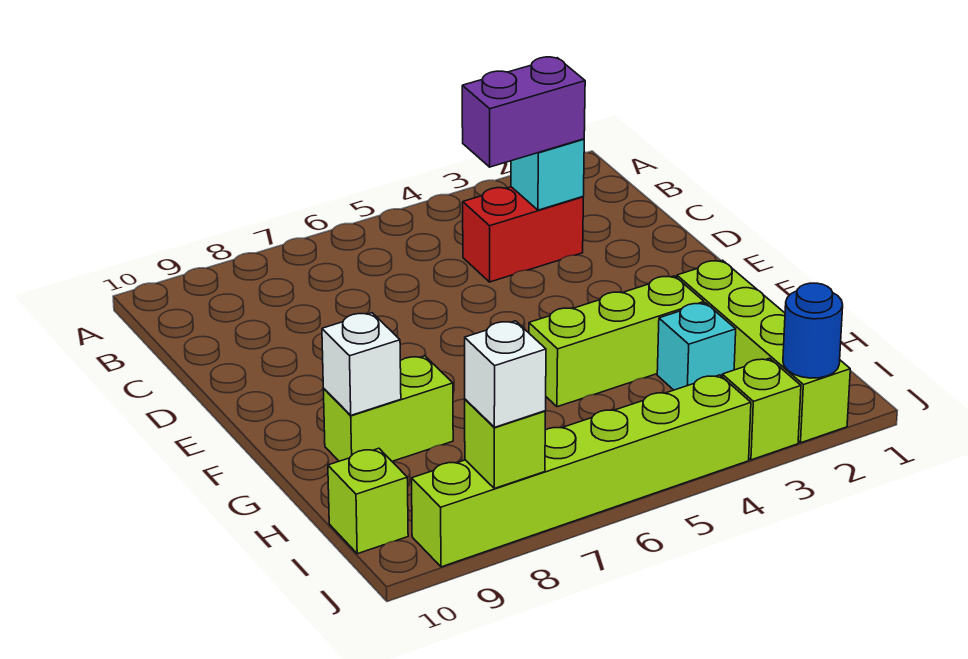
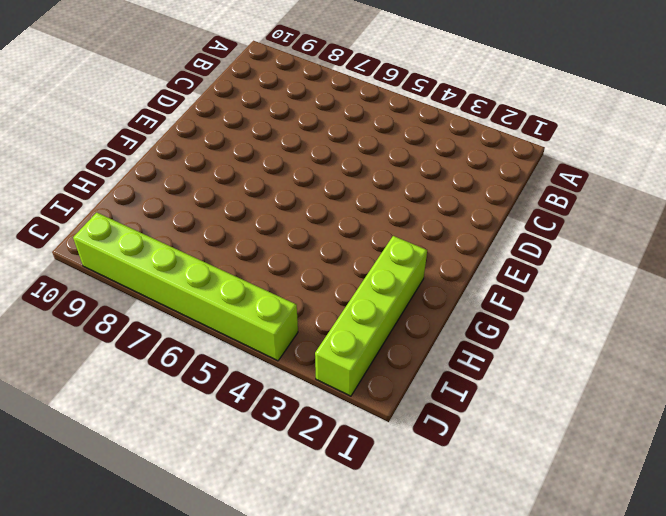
none -> red brick C3:C4 level 1
none -> lime brick G3:G5 level 1
none -> lime brick G8:G9 level 1

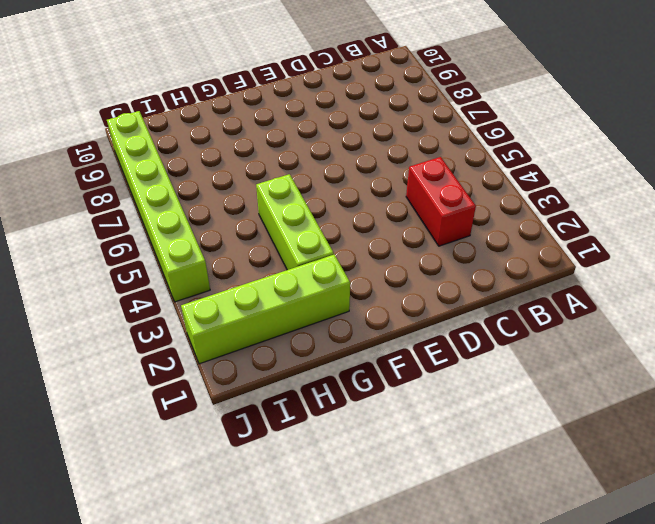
none -> lime brick G8:G9 level 1
none -> cyan brick H3 level 1
none -> lime brick I10 level 1

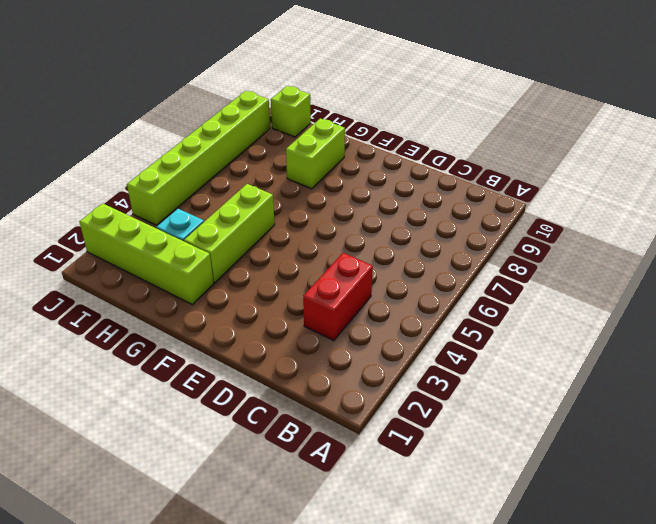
none -> lime brick J3 level 1
none -> cyan brick C3 level 2
none -> white brick G9 level 2

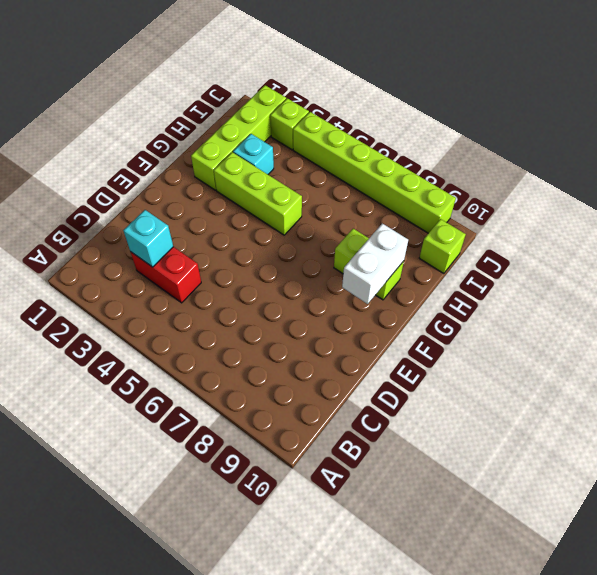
white brick F9:G9 level 2 -> white brick G9 level 2
none -> blue round brick J2 level 2
none -> lime brick J8 level 2
none -> purple brick C3:C4 level 3

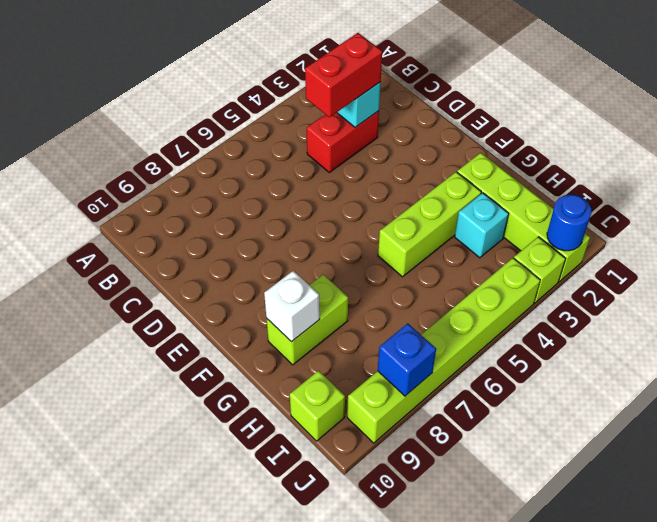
red brick C3:C4 level 3 -> purple brick C3:C4 level 3
blue brick J8 level 2 -> lime brick J8 level 2
none -> white brick J8 level 3

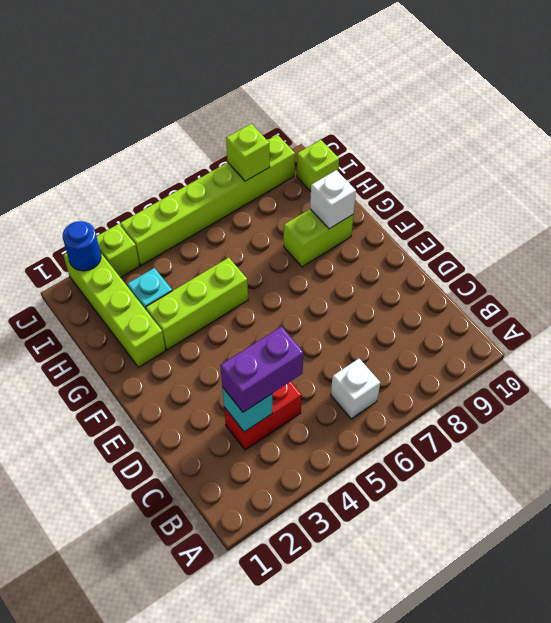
white brick B6 level 1 -> white brick J8 level 3

